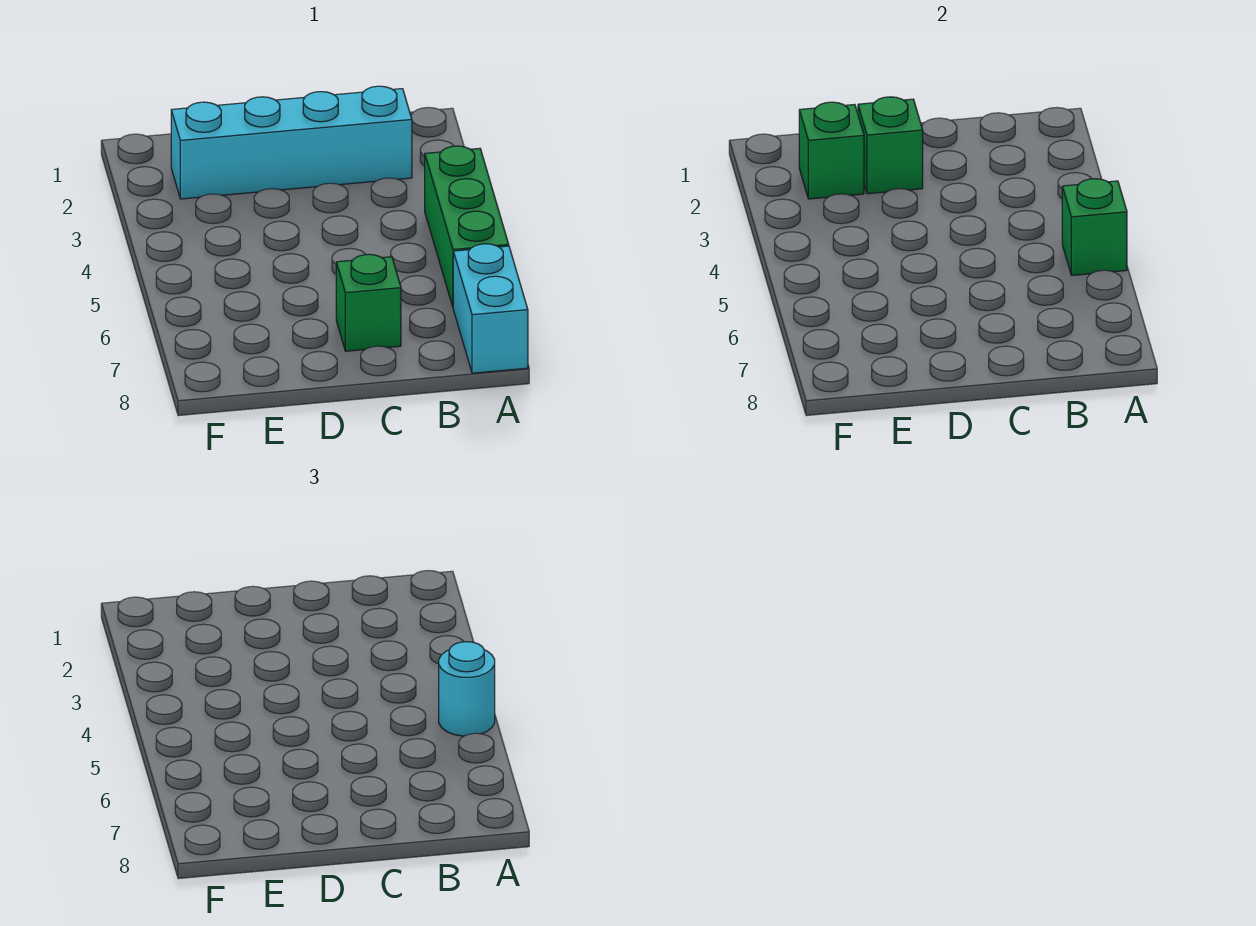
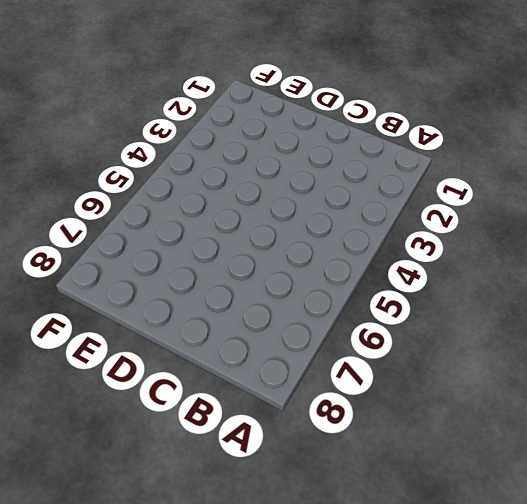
none -> green brick A4:A6 level 1
none -> cyan brick A7:A8 level 1

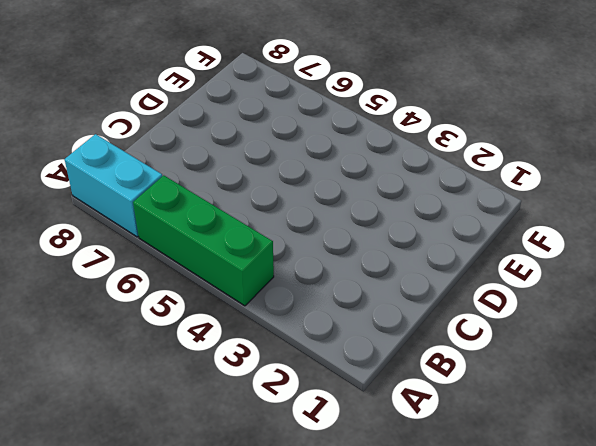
none -> cyan brick B2:E2 level 1
none -> green brick C7 level 1

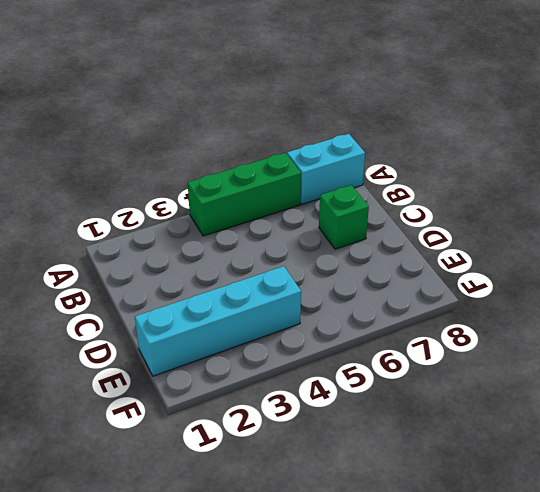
cyan brick E1:E4 level 1 -> cyan brick B2:E2 level 1
none -> green brick A5 level 2
none -> green brick D2 level 2

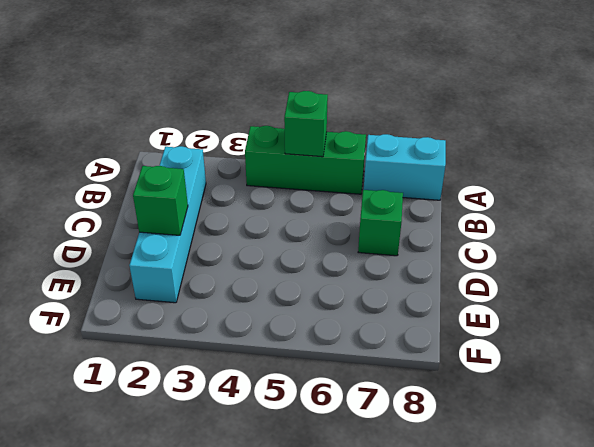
none -> green brick E2 level 2
none -> cyan round brick A5 level 3

